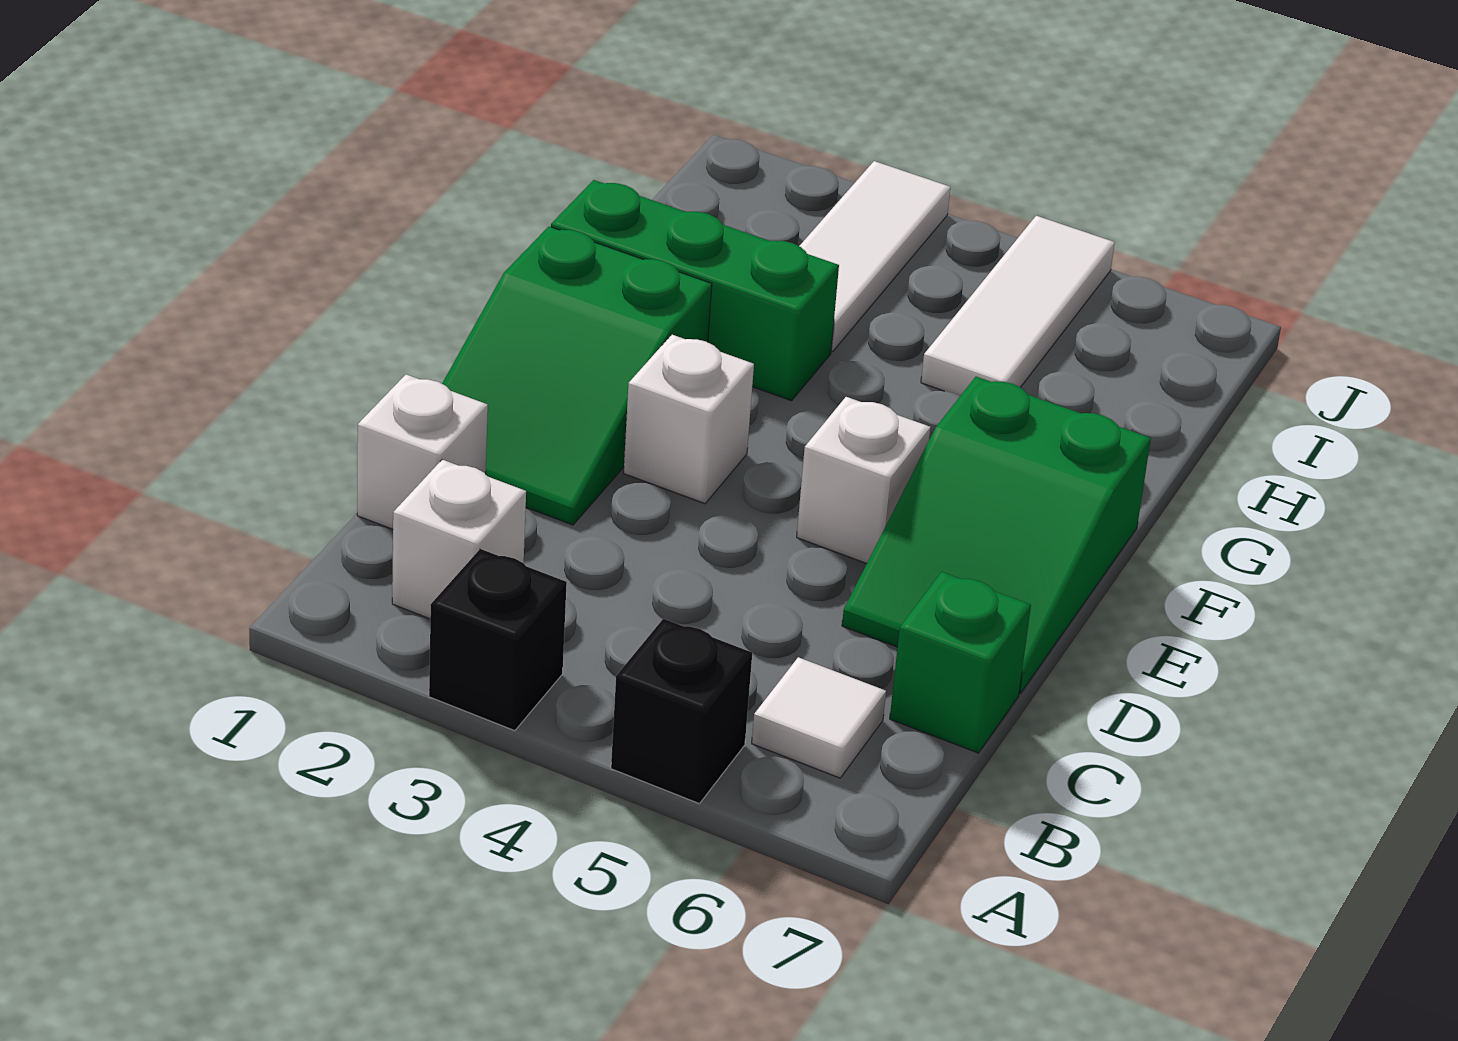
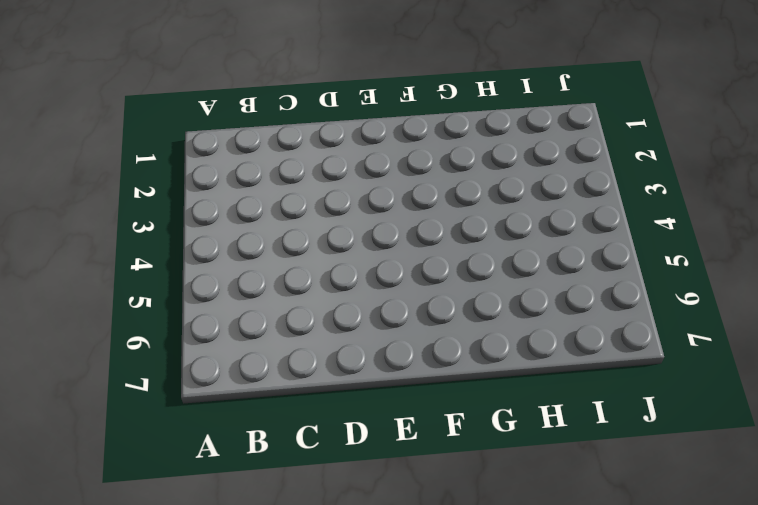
none -> black brick A3 level 1
none -> black brick A5 level 1
none -> white brick B2 level 1

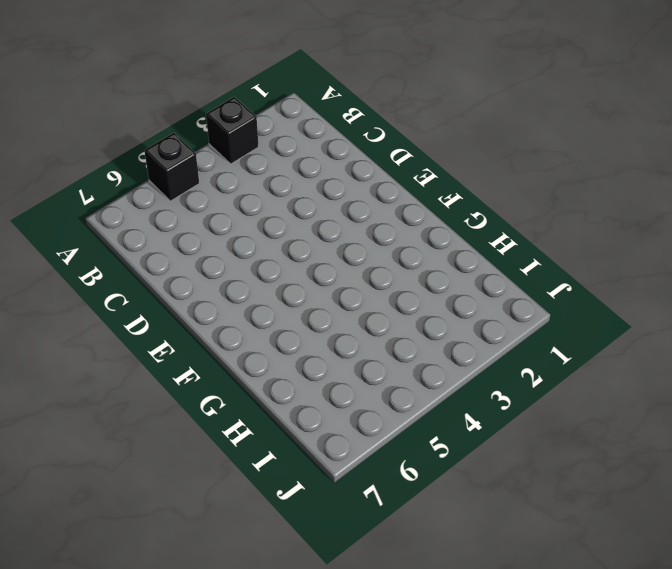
none -> white brick B2 level 1
none -> white tile B6 level 1
none -> white brick C1 level 1

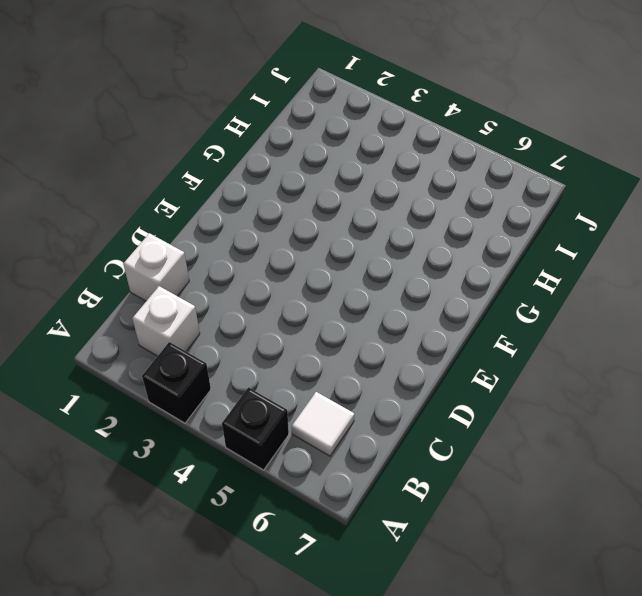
none -> green brick C7 level 1
none -> green slope D1:F2 level 1 top F
none -> green slope D6:F7 level 1 top F

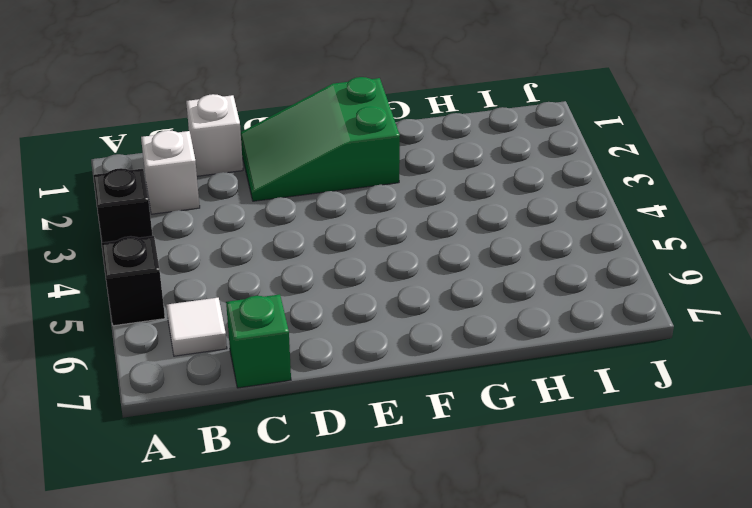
none -> green slope D6:F7 level 1 top F
none -> white brick E3 level 1
none -> white brick E5 level 1

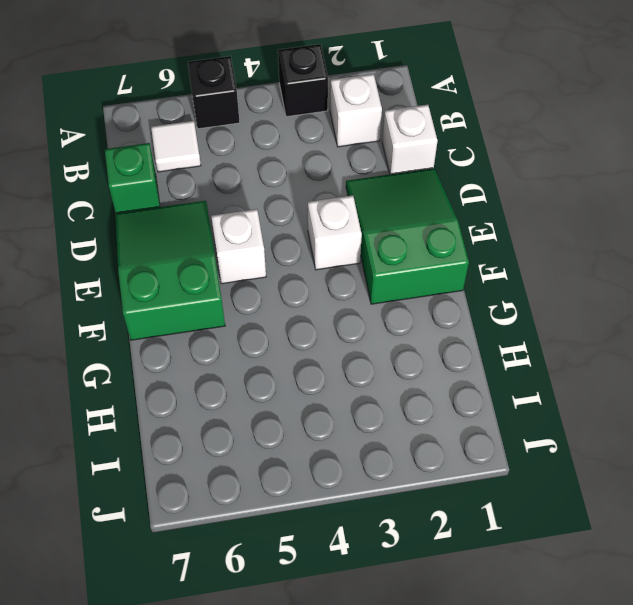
none -> green brick G1:G3 level 1
none -> white tile H3:J3 level 1
none -> white tile H5:J5 level 1

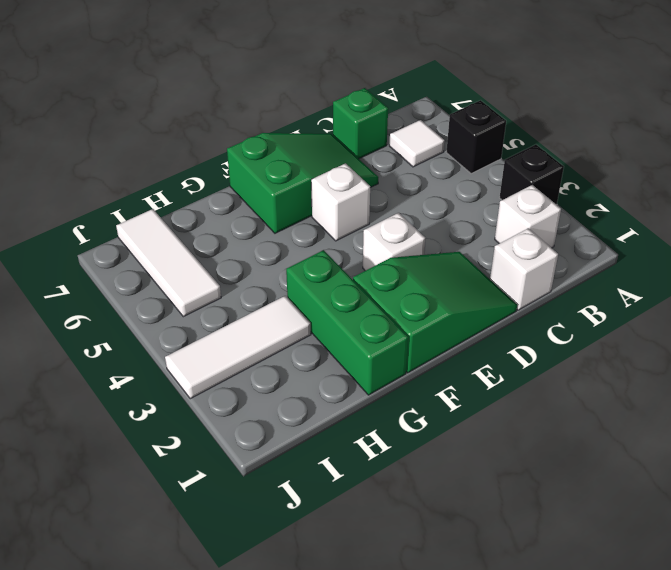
white tile I5:I7 level 1 -> white tile H5:J5 level 1

